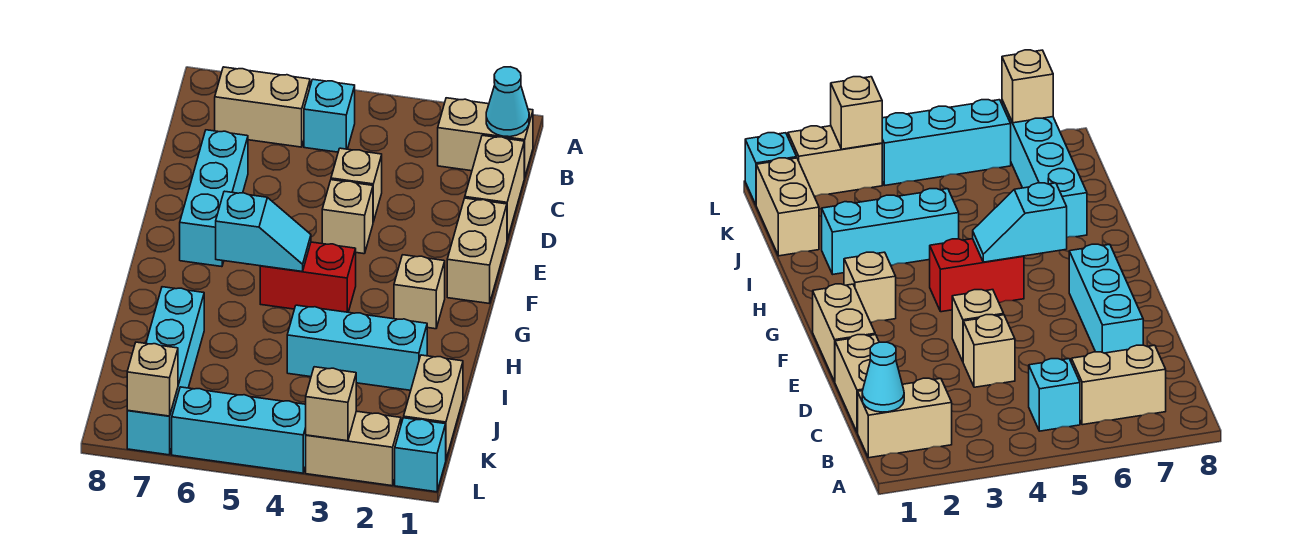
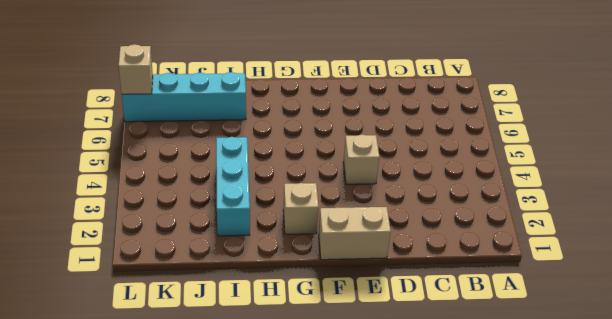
none -> tan brick B1:B2 level 1
none -> cyan brick B5 level 1
none -> tan brick B6:B7 level 1

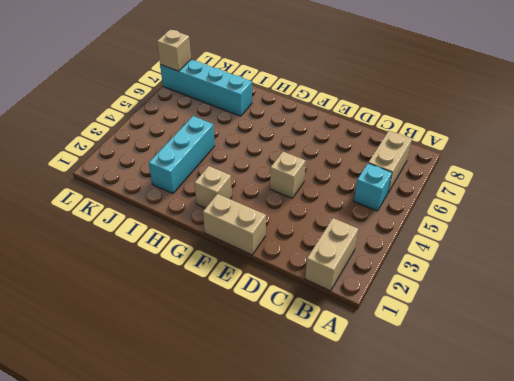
none -> tan brick C1:D1 level 1
none -> tan brick D4 level 1
none -> cyan brick D7:F7 level 1

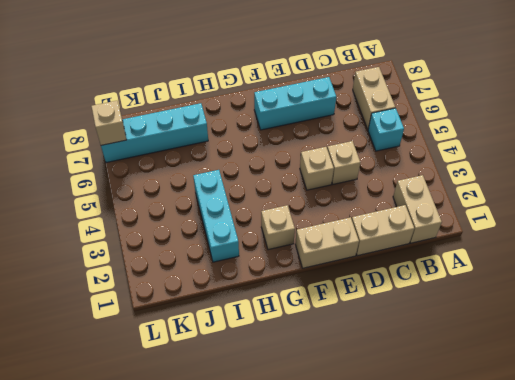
none -> red brick G4:G5 level 1
none -> tan brick J1:K1 level 1
none -> cyan brick L1 level 1

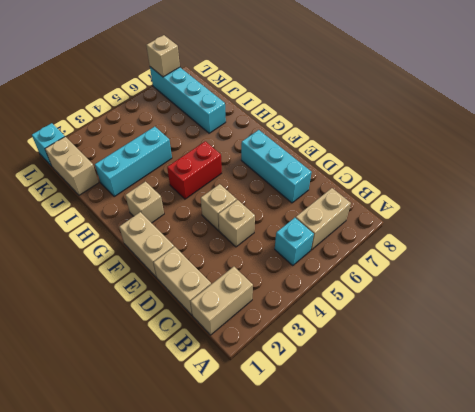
none -> tan brick L2:L3 level 1
none -> cyan brick L4:L6 level 1
none -> cyan cone B1 level 2

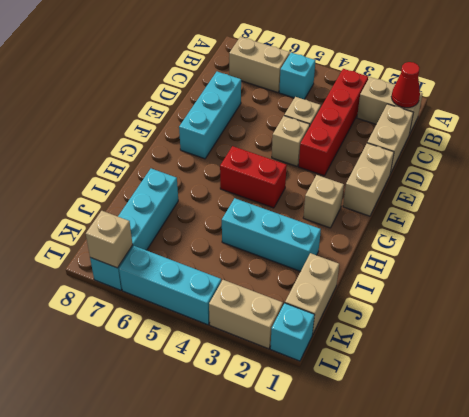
red cone B1 level 2 -> cyan cone B1 level 2
red brick B3:E3 level 1 -> none
none -> cyan slope G5:G6 level 2 top 6
none -> tan brick L3 level 2

